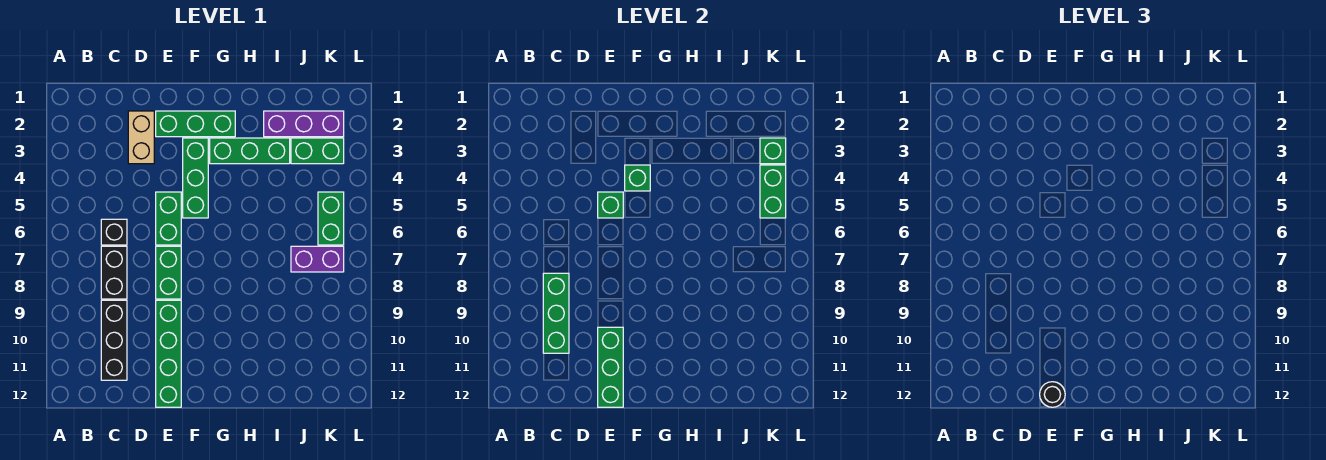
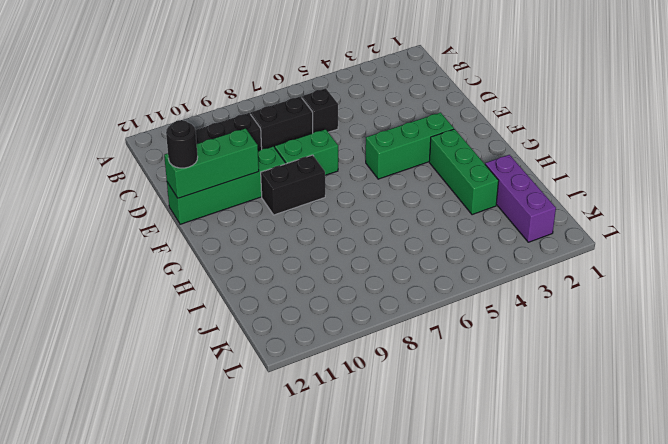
black brick F8:F9 level 1 -> none
none -> tan brick D2:D3 level 1
none -> green brick E2:G2 level 1
none -> green brick E5:E6 level 1

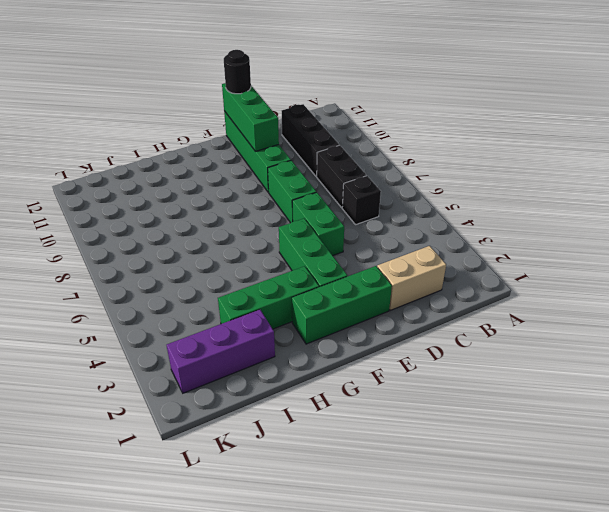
tan brick C2:D2 level 1 -> tan brick D2:D3 level 1
none -> green brick J3:K3 level 1
none -> purple brick J7:K7 level 1
none -> green brick K5:K6 level 1

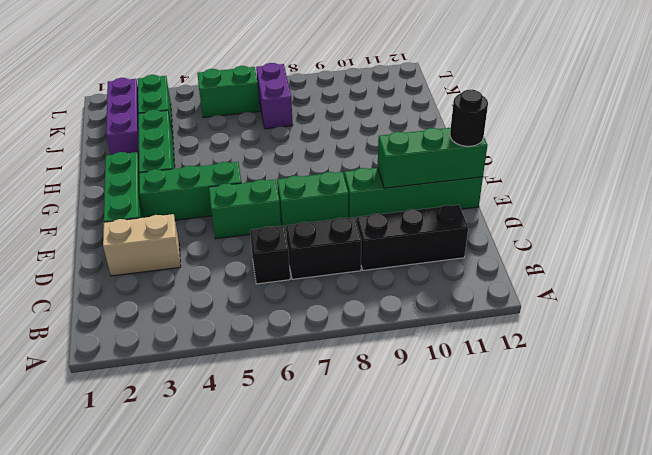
none -> green brick C8:C10 level 2
none -> green brick E5 level 2
none -> green brick F4 level 2

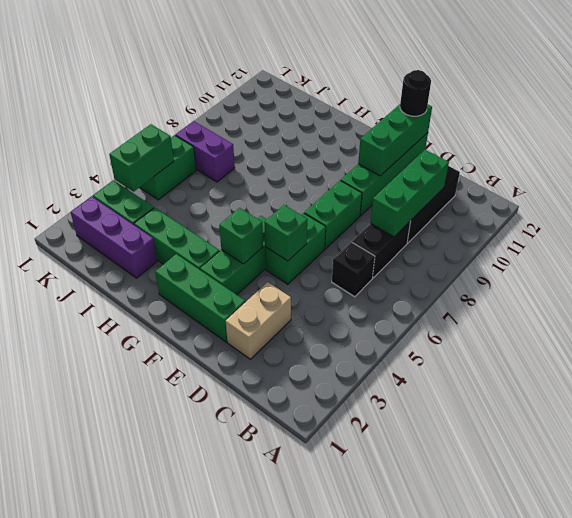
none -> green brick K3 level 2

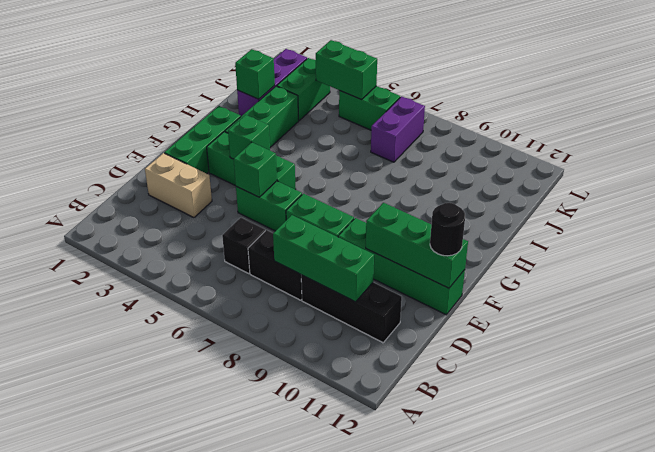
green brick I2 level 2 -> green brick K3 level 2

